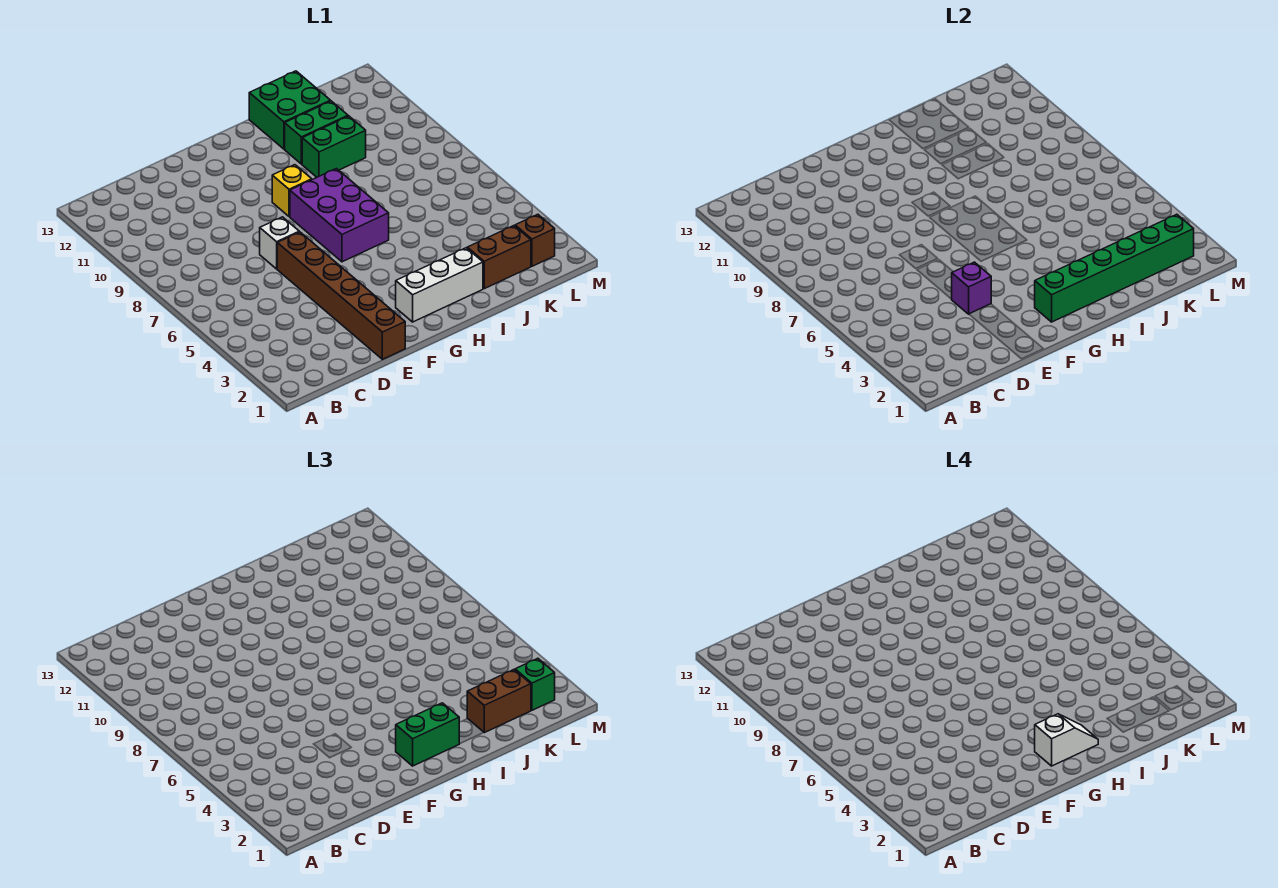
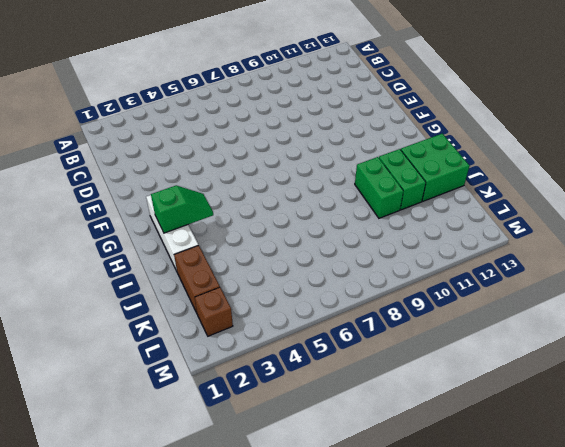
green slope H2:H3 level 2 top 2 -> green brick G2:L2 level 2
none -> brown brick E1:E6 level 1
none -> white brick E7 level 1
none -> purple brick G6:H8 level 1

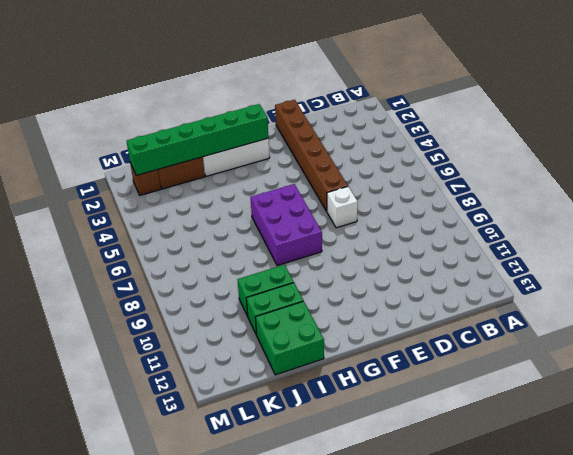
none -> yellow brick G9 level 1
none -> purple brick E4 level 2
none -> green brick G2:H2 level 3

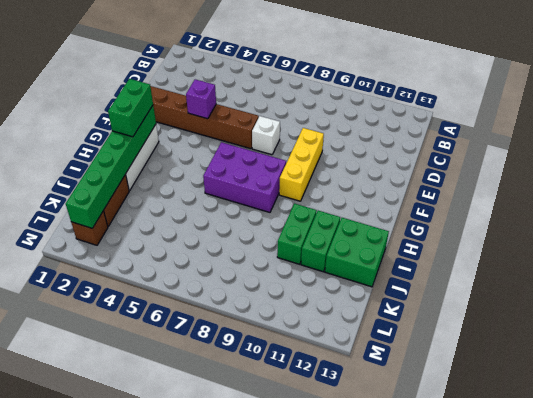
yellow brick E9:G9 level 1 -> yellow brick G9 level 1
none -> brown brick J2:K2 level 3
none -> green brick L2 level 3
none -> white slope G2:H2 level 4 top G

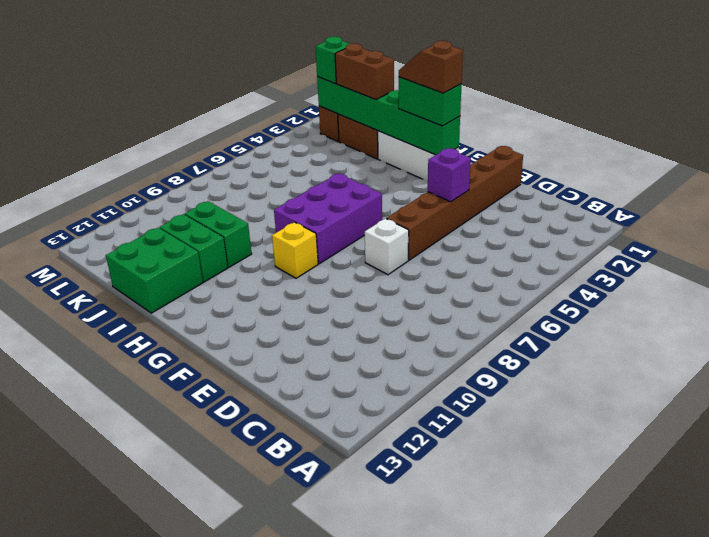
brown slope G2:H2 level 4 top G -> white slope G2:H2 level 4 top G

